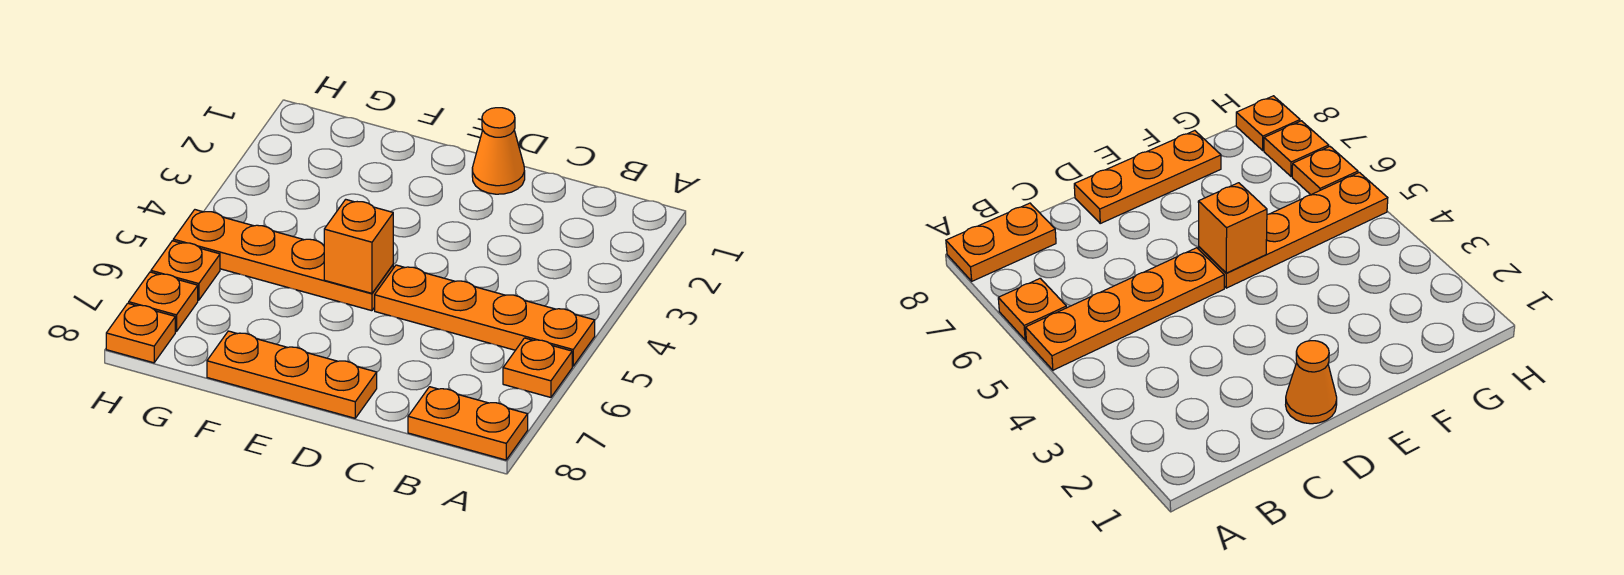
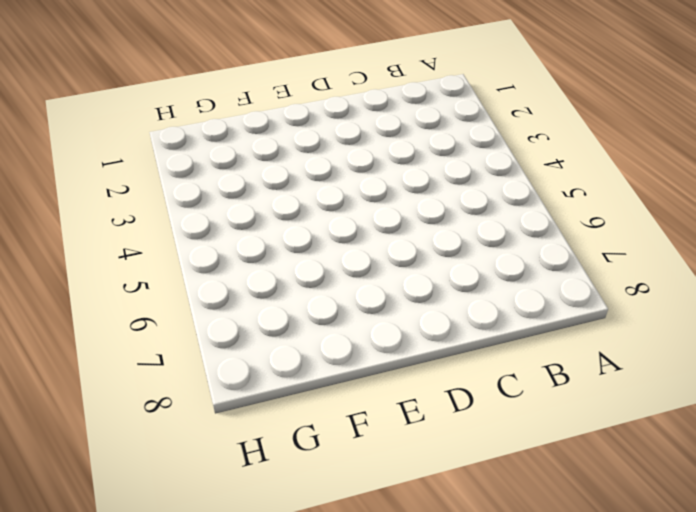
none -> orange plate A5:D5 level 1
none -> orange plate A6 level 1

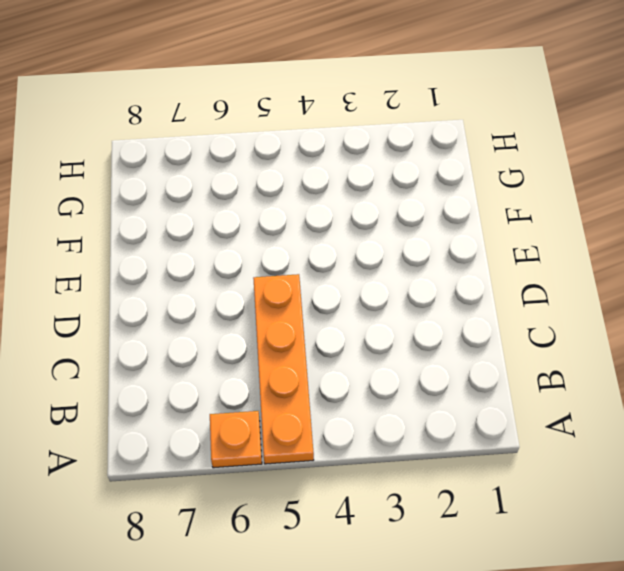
none -> orange plate A8:B8 level 1
none -> orange cone D1 level 1

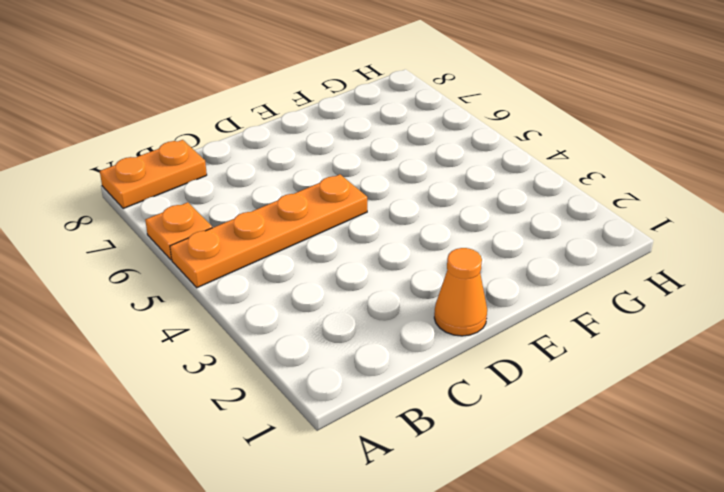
none -> orange plate D8:F8 level 1
none -> orange plate E5:H5 level 1

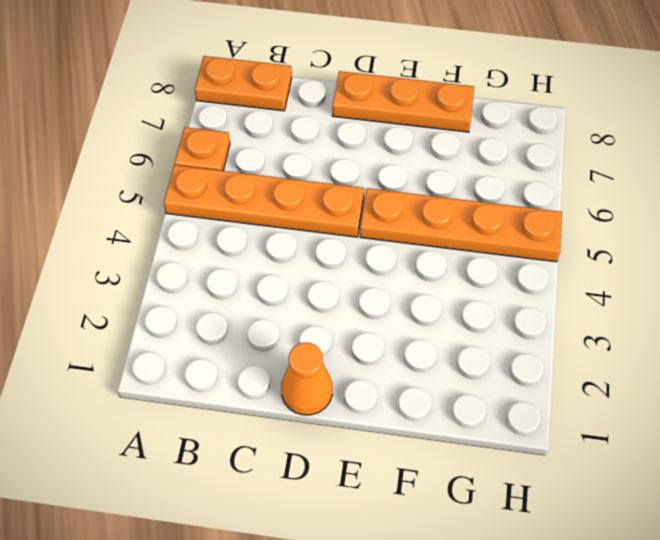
none -> orange plate H6 level 1
none -> orange plate H7 level 1

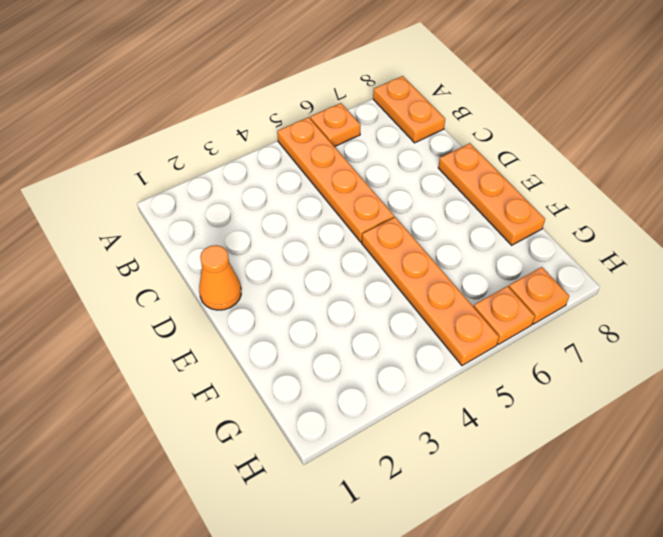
none -> orange plate H8 level 1
none -> orange brick E5 level 2

